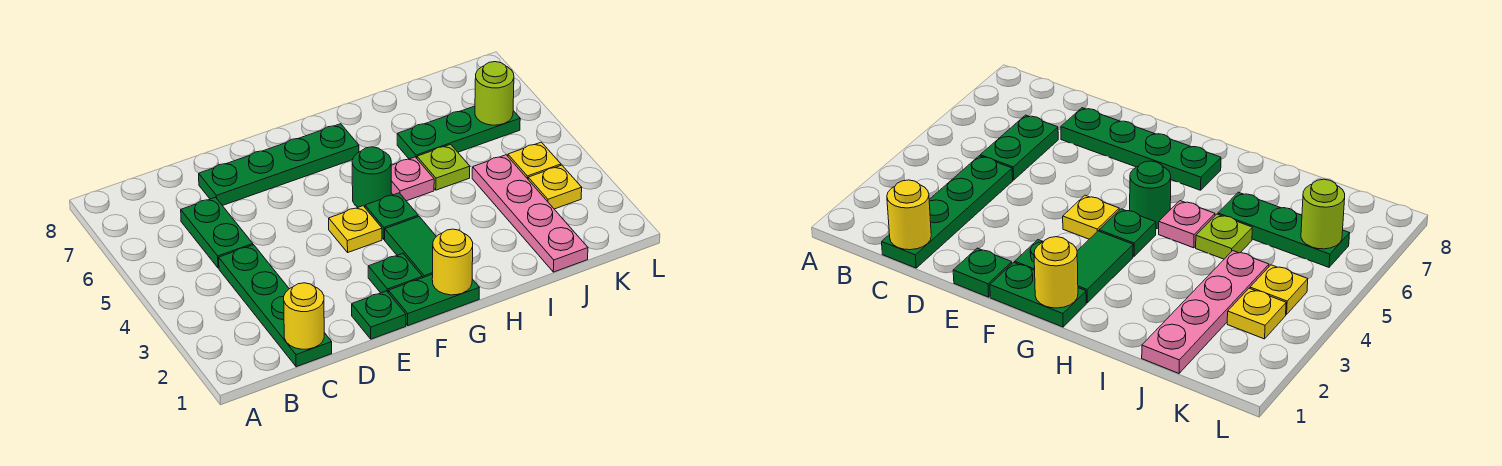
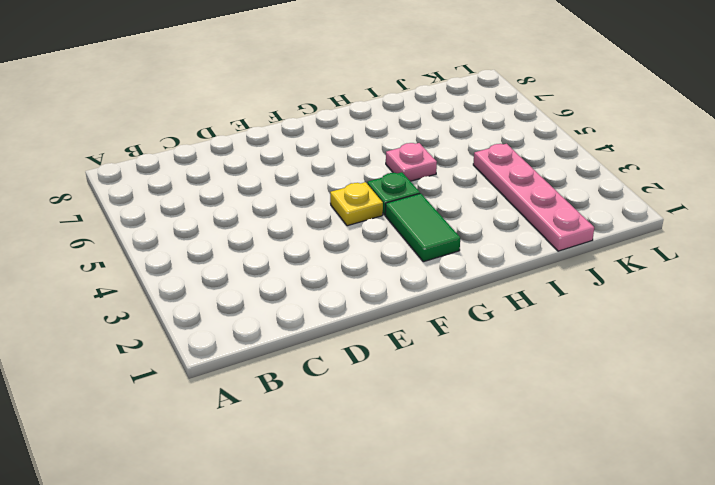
none -> green plate C1:C4 level 1
none -> green plate C5:C6 level 1
none -> green plate D7:G7 level 1

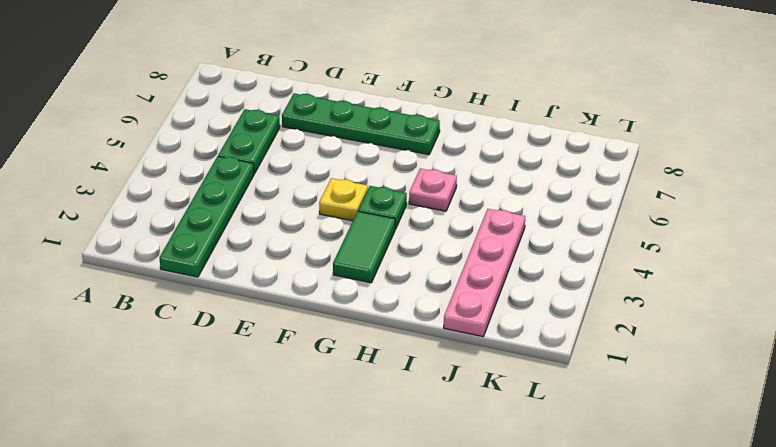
none -> green plate E1 level 1
none -> green plate F1:G1 level 1
none -> green plate F2 level 1

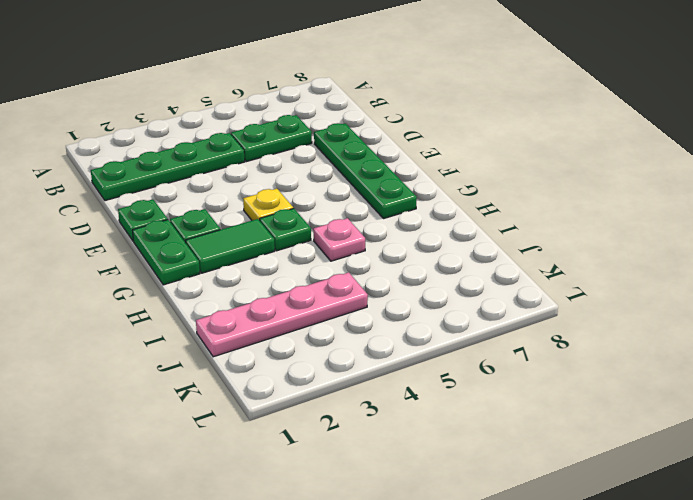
none -> green round brick G5 level 1
none -> lime plate I5 level 1
none -> green plate I6:K6 level 1

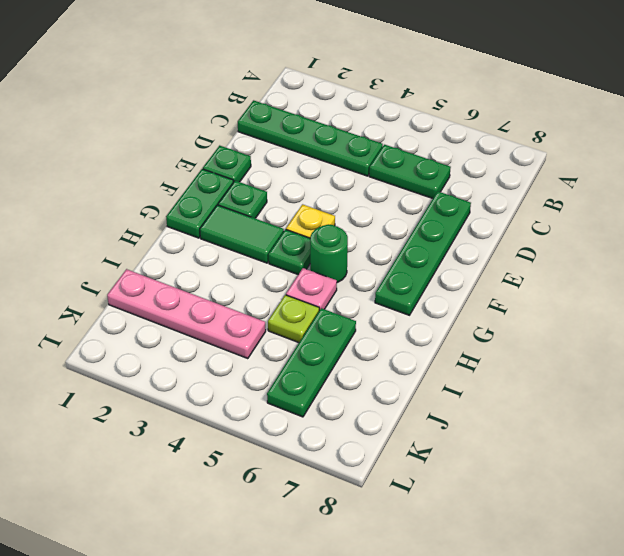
none -> yellow plate K3 level 1
none -> yellow plate K4 level 1
none -> yellow round brick C1 level 2

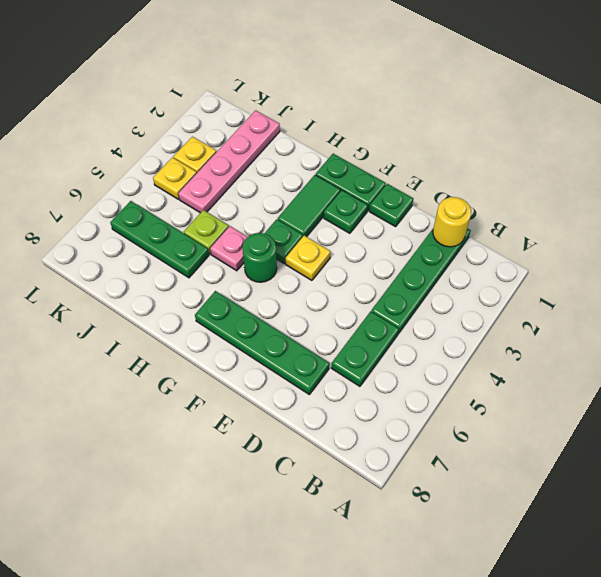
none -> yellow round brick G1 level 2
none -> lime round brick K6 level 2

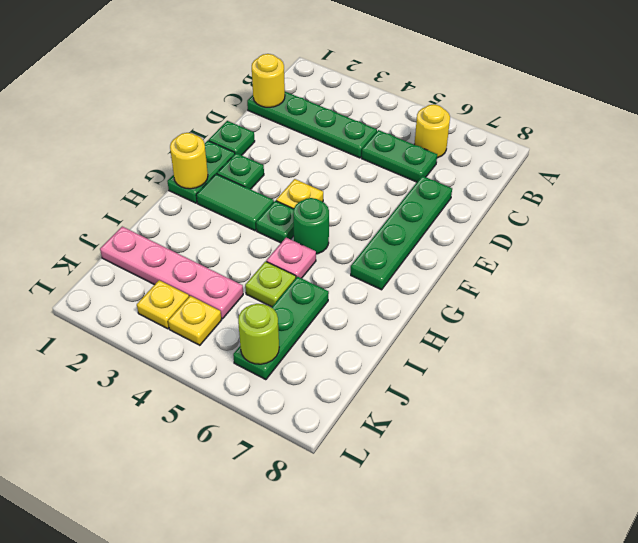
yellow round brick B6 level 1 -> none

